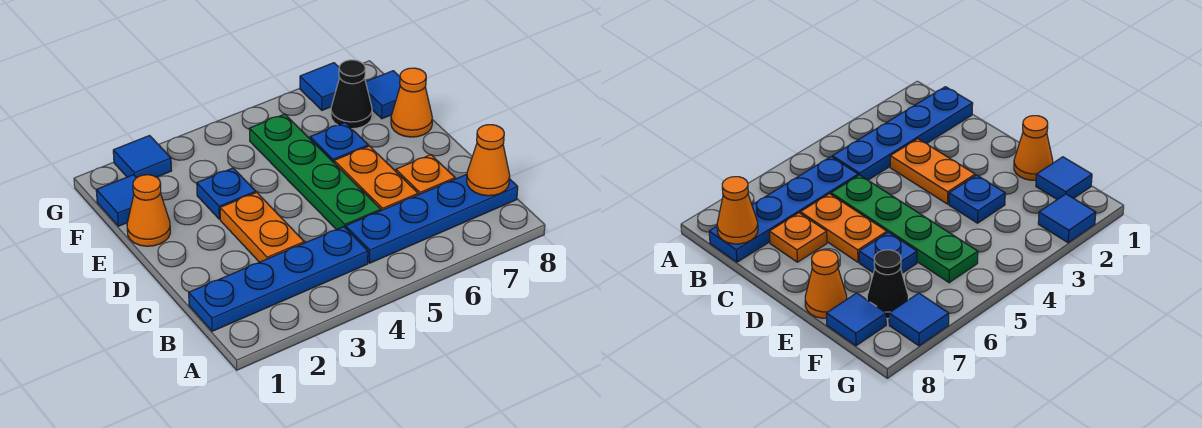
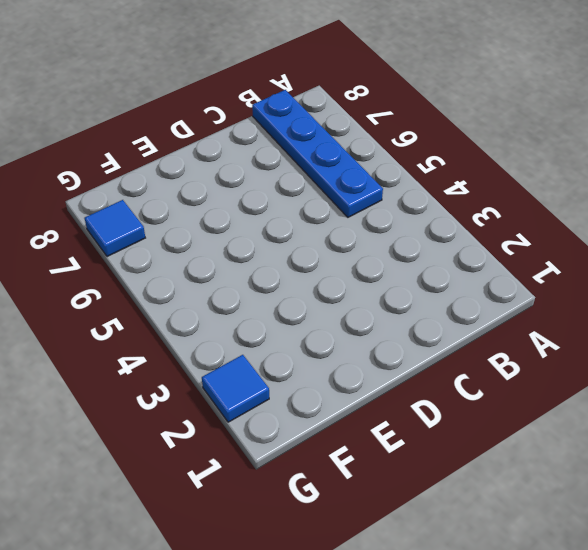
none -> blue plate B1:B4 level 1
none -> orange plate C3:D3 level 1
none -> green plate C5:F5 level 1

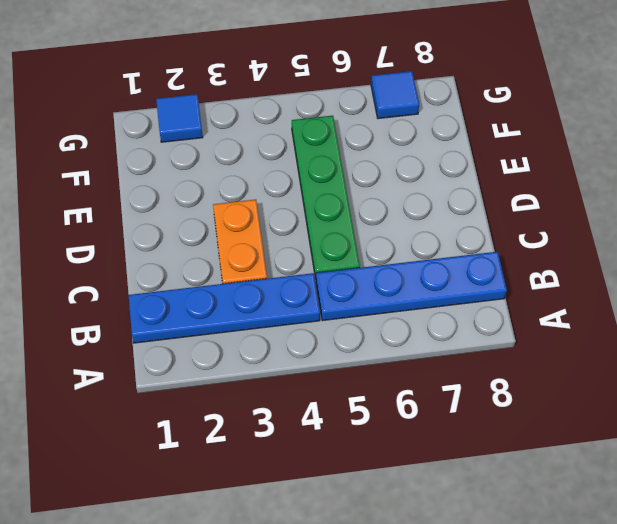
none -> orange plate C6:D6 level 1
none -> orange plate C7 level 1
none -> orange cone E1 level 1

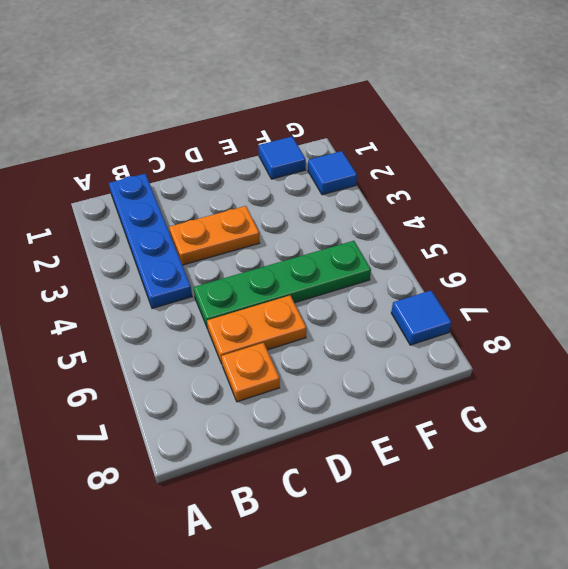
none -> blue plate B5:B8 level 1
none -> orange cone E1 level 1
none -> blue plate E3 level 1

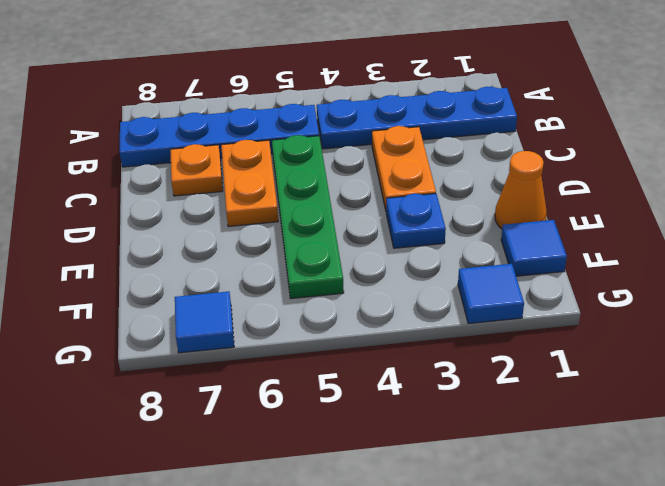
none -> blue plate E6 level 1
none -> orange cone E8 level 1
none -> black cone F7 level 1

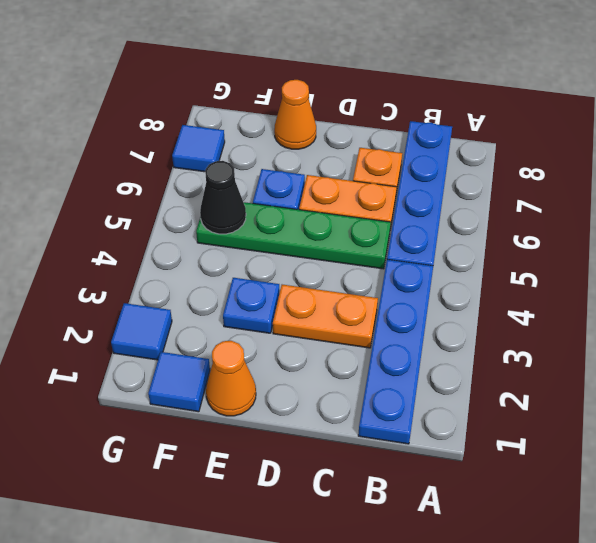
black cone F5 level 2 -> black cone F7 level 1
none -> blue tile F8 level 1
none -> orange cone B8 level 2

